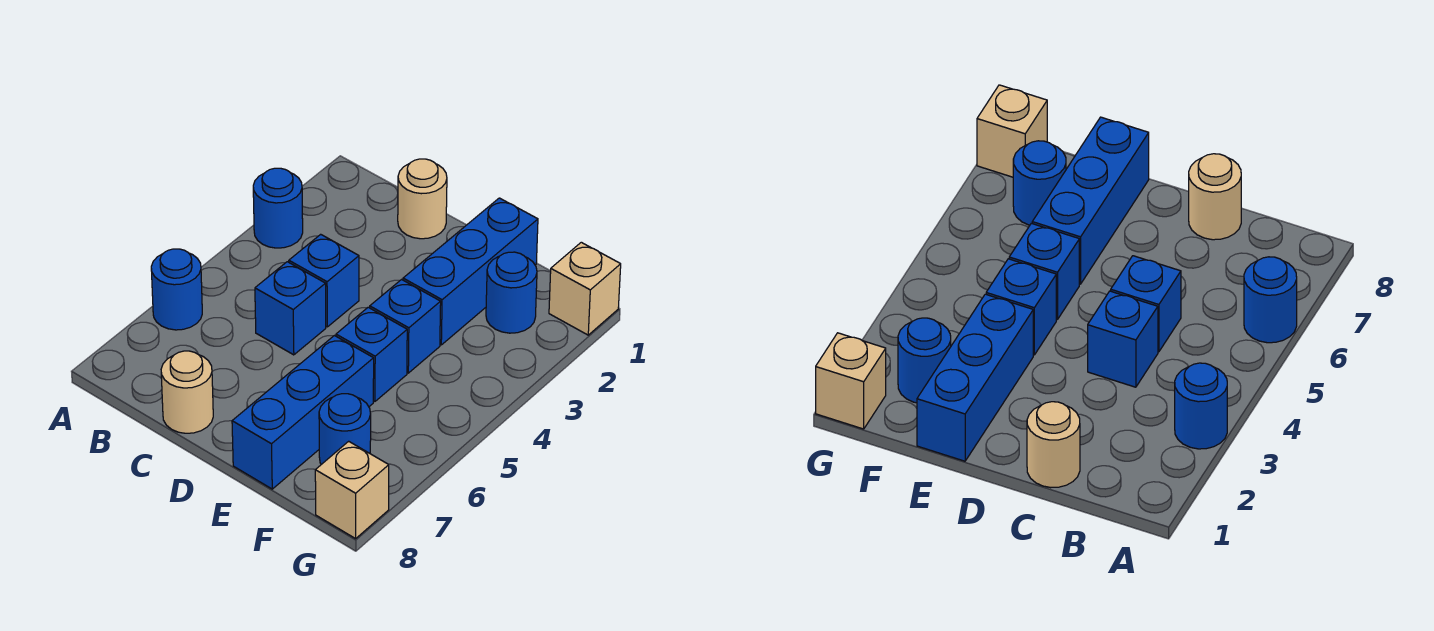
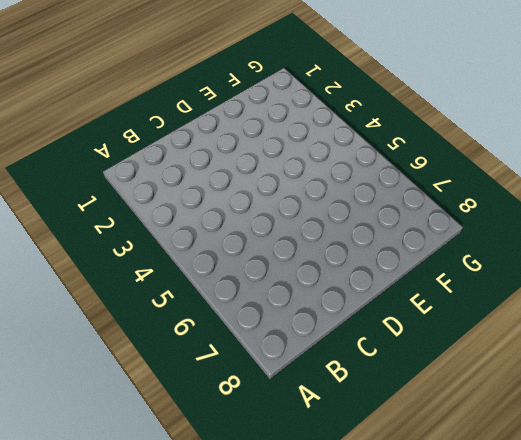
none -> blue round brick A3 level 1
none -> blue round brick A6 level 1
none -> tan round brick C1 level 1

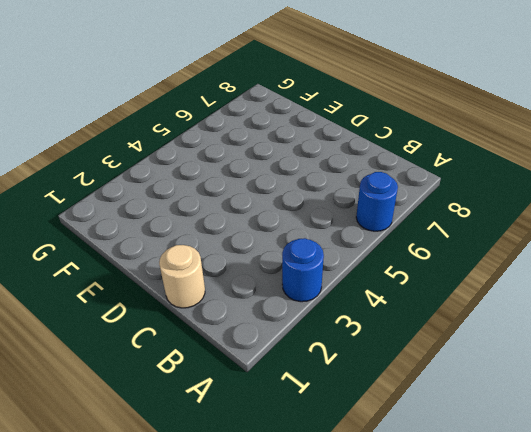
none -> blue brick C4 level 1
none -> blue brick C5 level 1
none -> tan round brick C8 level 1

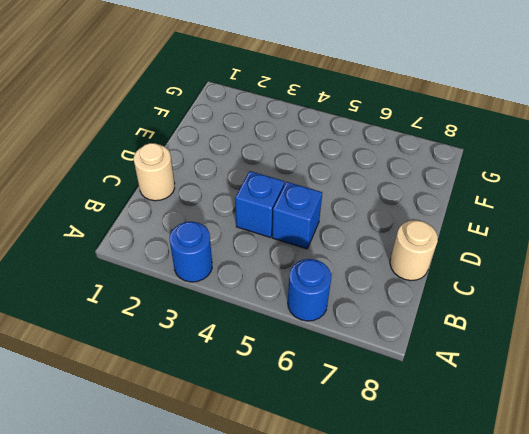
none -> blue brick E1:E3 level 1
none -> blue brick E4 level 1
none -> blue brick E5 level 1

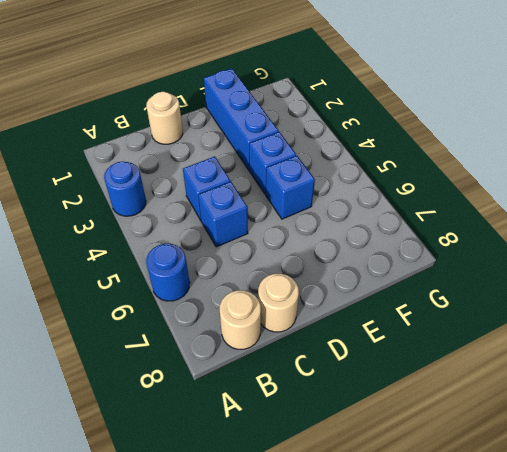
tan round brick B8 level 1 -> none
none -> blue brick E6:E8 level 1
none -> blue round brick F2 level 1
none -> blue round brick F7 level 1

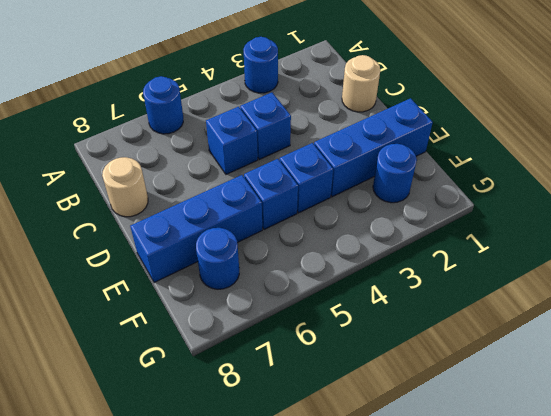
none -> tan brick G1 level 1
none -> tan brick G8 level 1

